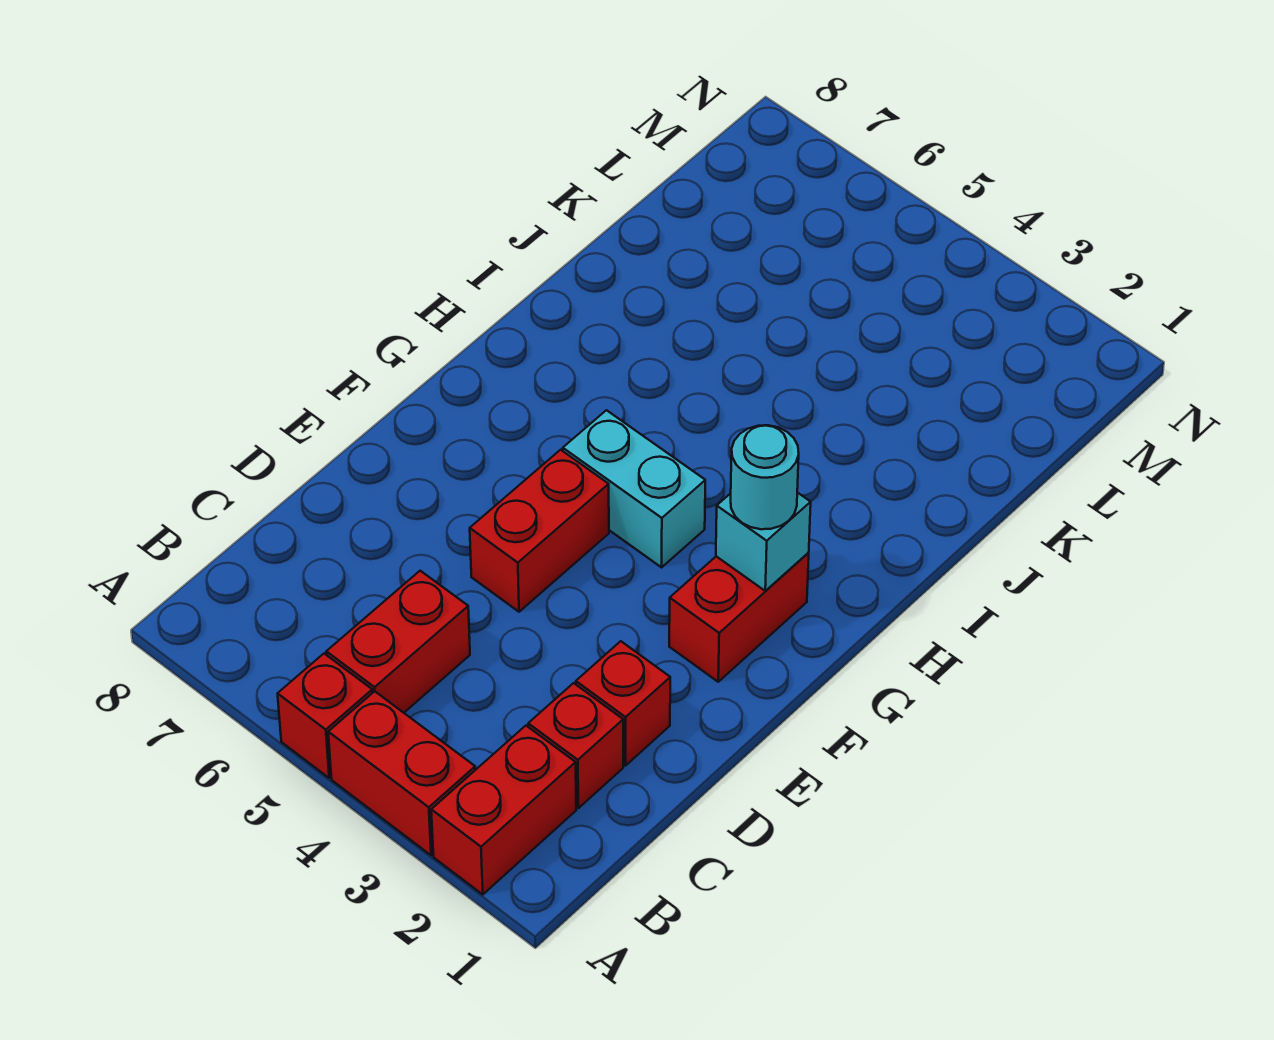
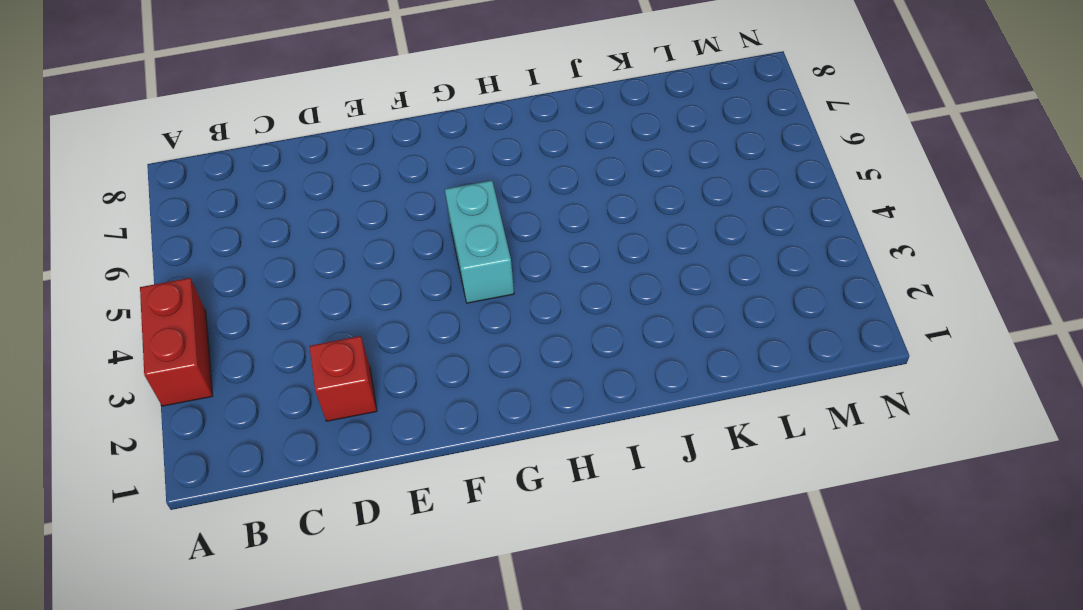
none -> red brick A2:B2 level 1
none -> red brick A5 level 1

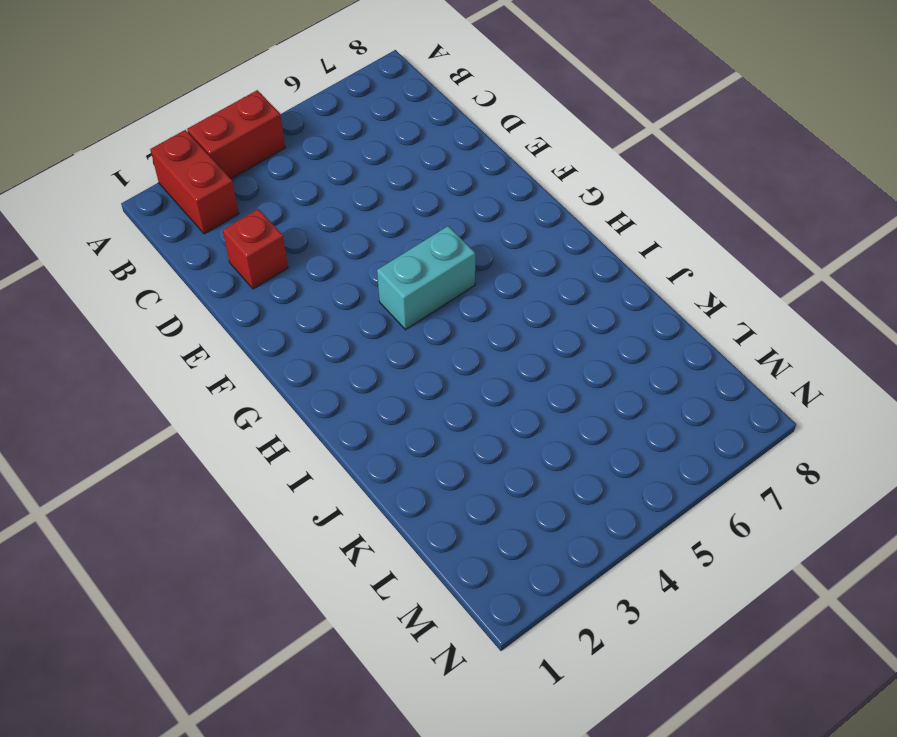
none -> red brick A5 level 1
none -> red brick B5:C5 level 1

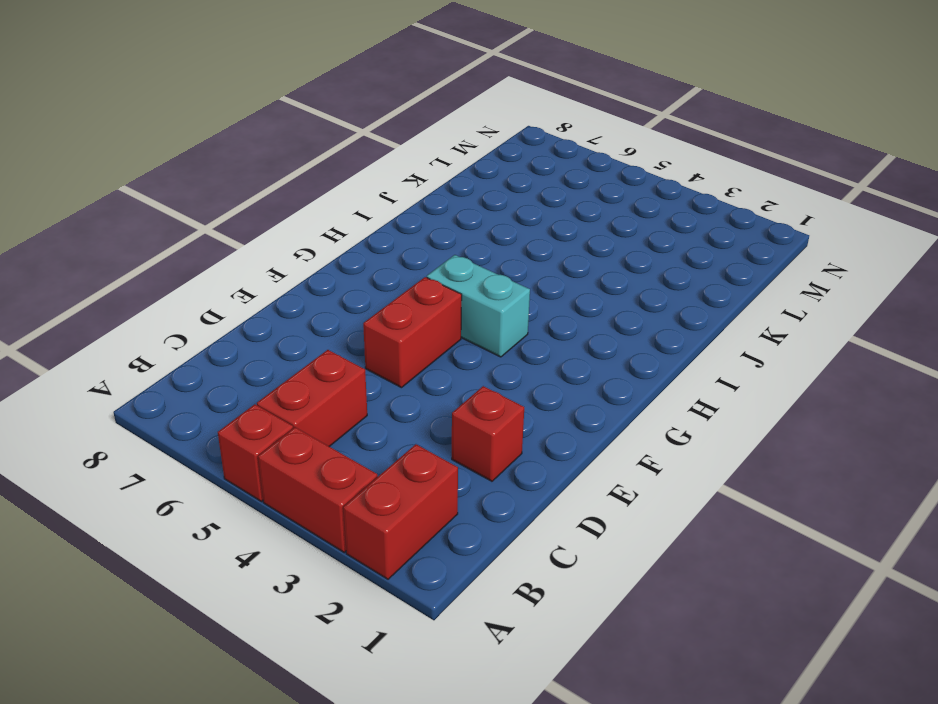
none -> red brick C2 level 1
none -> red brick F2:G2 level 1

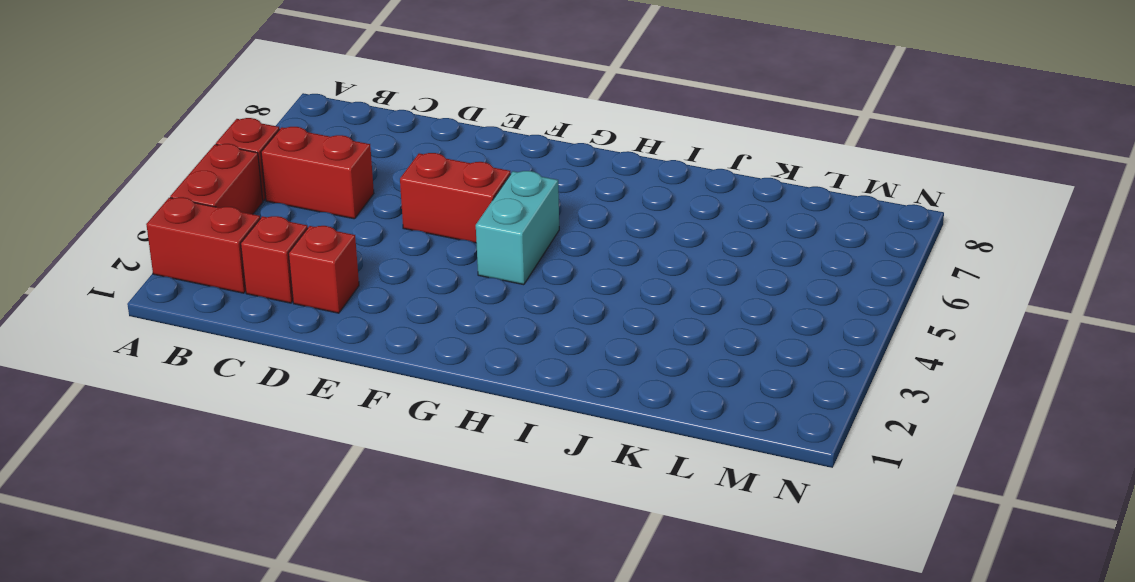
none -> red brick F2:G2 level 1
none -> cyan brick G2 level 2

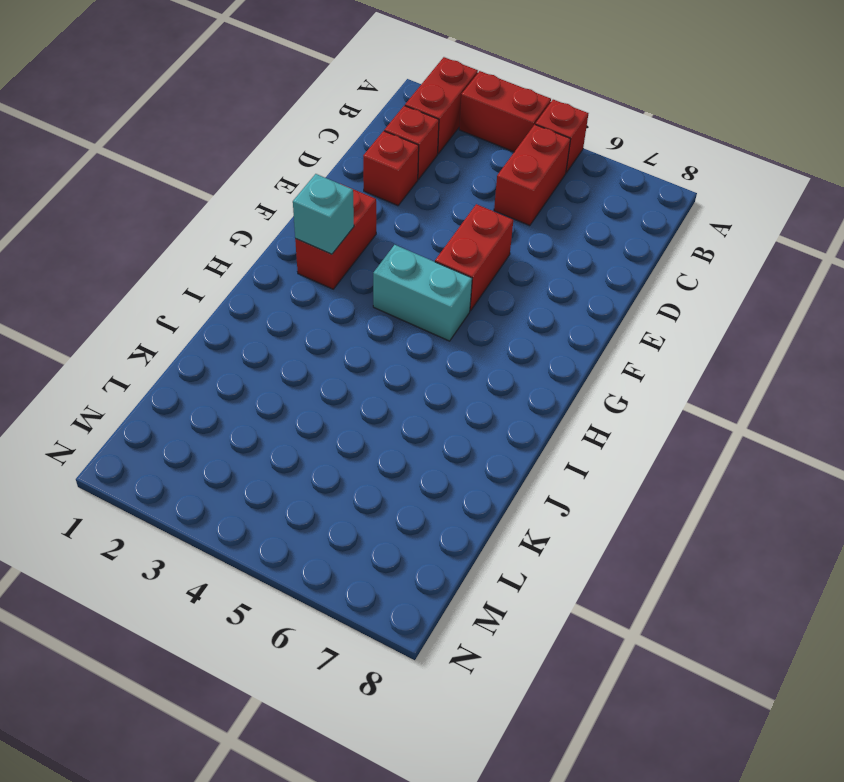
none -> cyan round brick G2 level 3

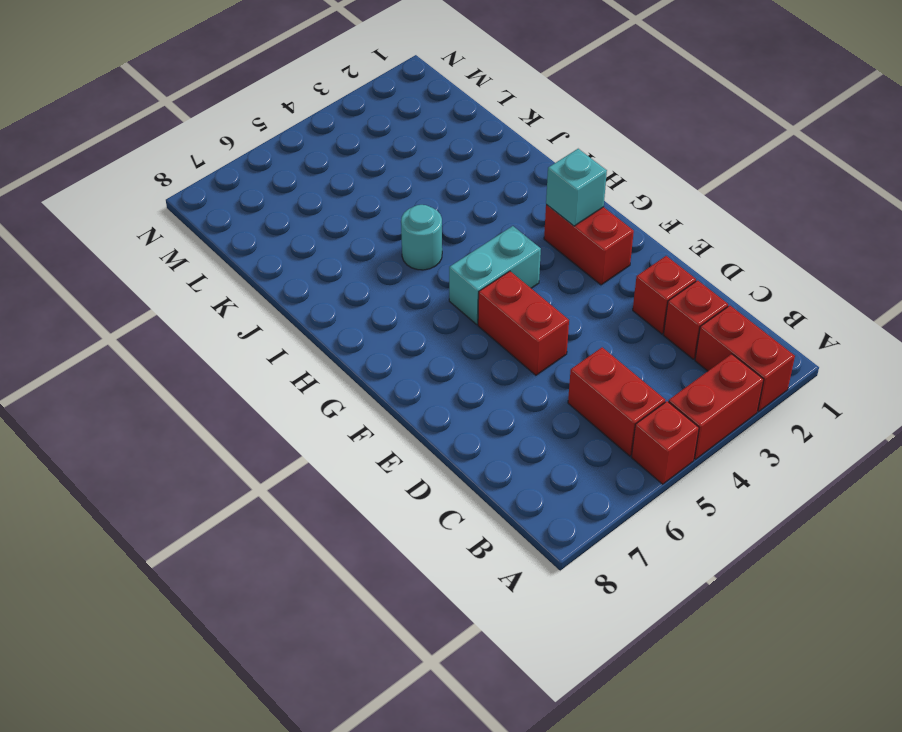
cyan round brick I5 level 1 -> cyan round brick G2 level 3

